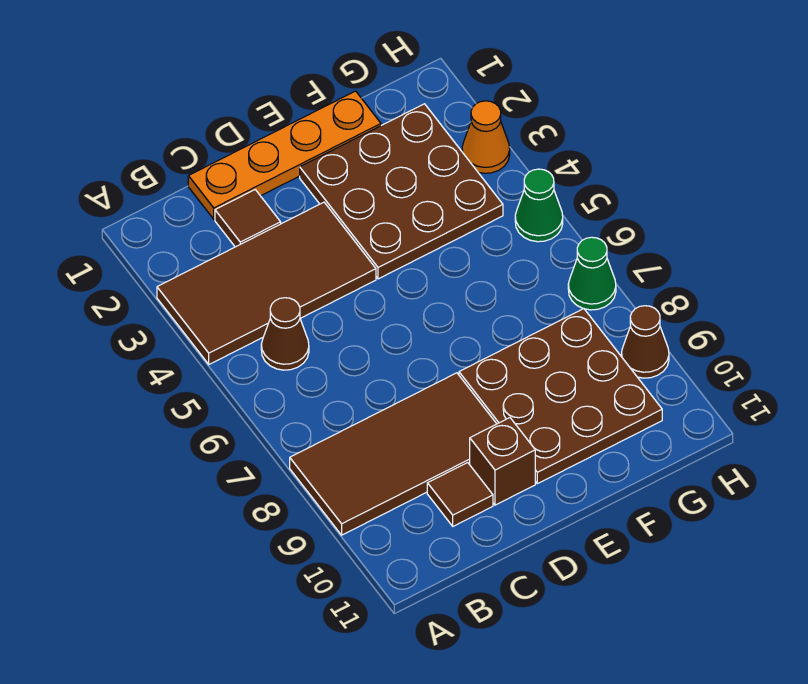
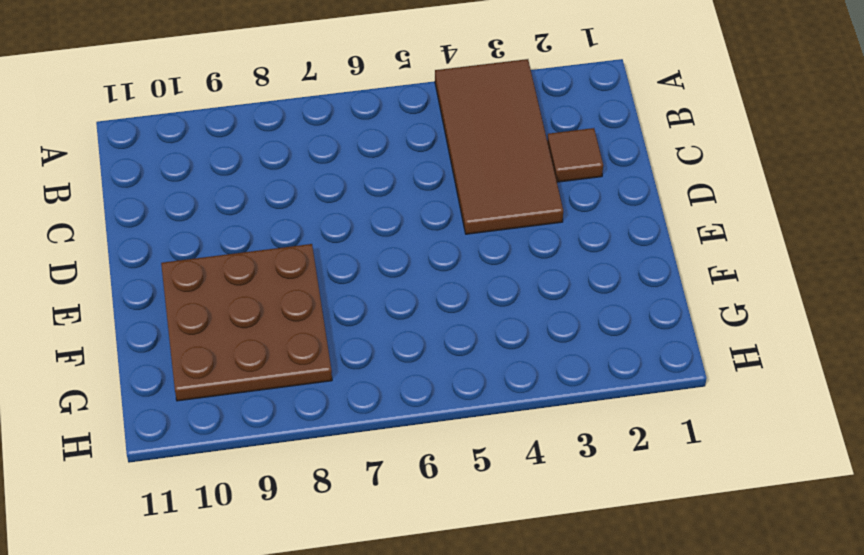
none -> brown tile A8:D9 level 1
none -> brown cone B5 level 1
none -> orange plate C1:F1 level 1

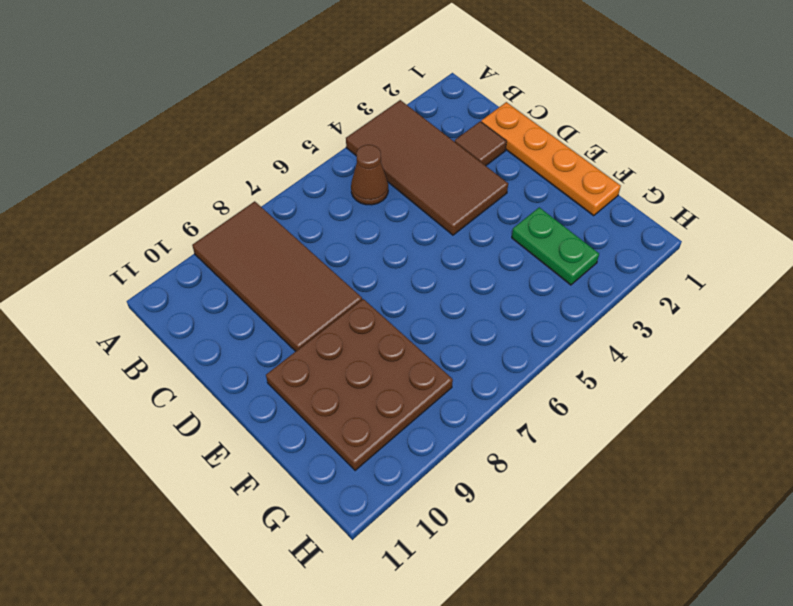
green plate F3:G3 level 1 -> brown plate E2:G4 level 1
none -> brown tile C10 level 1
none -> brown brick D10 level 1
none -> orange cone H3 level 1

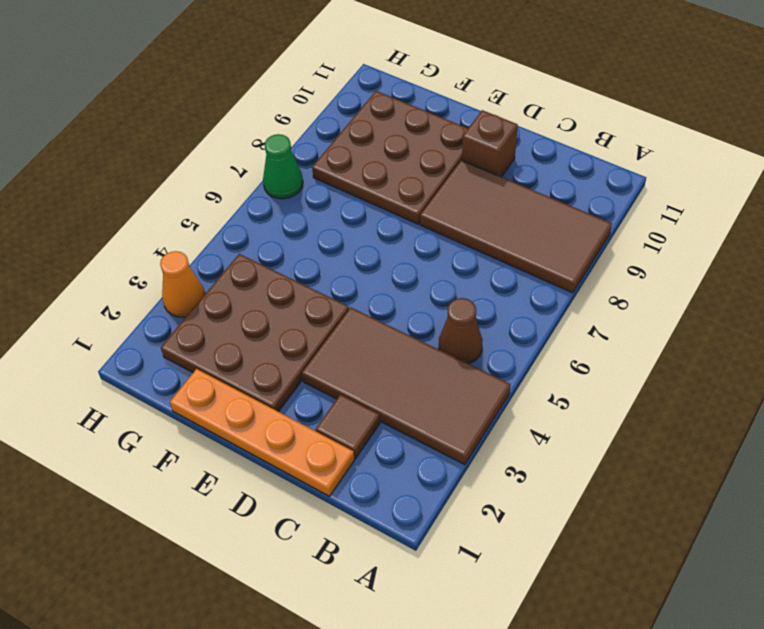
none -> brown tile C10 level 1
none -> green cone H5 level 1
none -> brown cone H9 level 1

